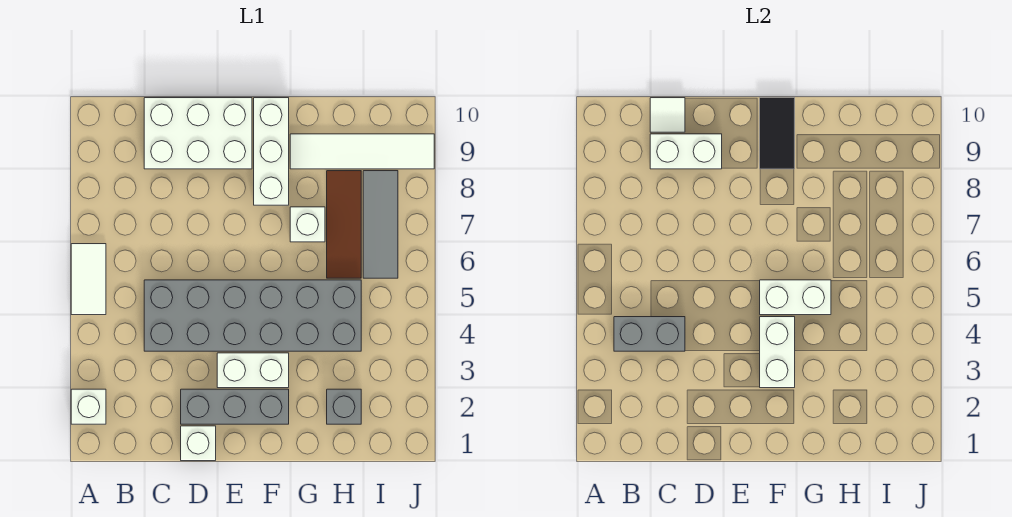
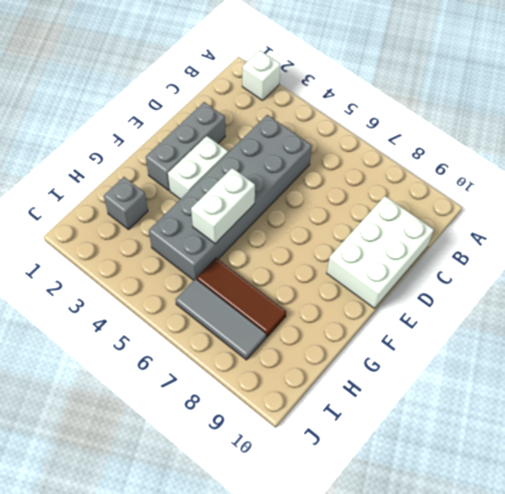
none -> white tile A5:A6 level 1
none -> white brick D1 level 1
none -> white brick F8:F10 level 1

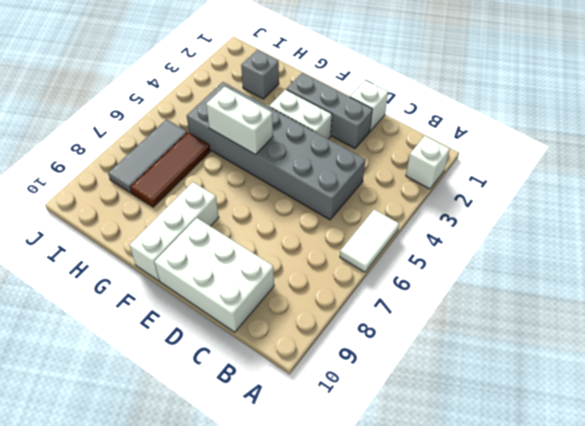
none -> white brick G7 level 1
none -> white tile G9:J9 level 1
none -> grey brick B4:C4 level 2

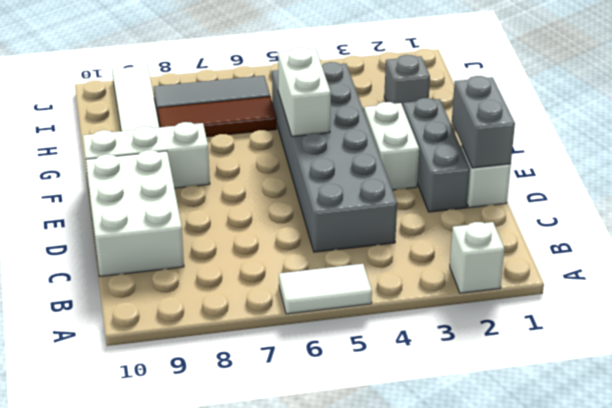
grey brick D1:E1 level 2 -> grey brick B4:C4 level 2
none -> white brick G7 level 1
none -> white brick C9:D9 level 2
none -> white tile C10 level 2

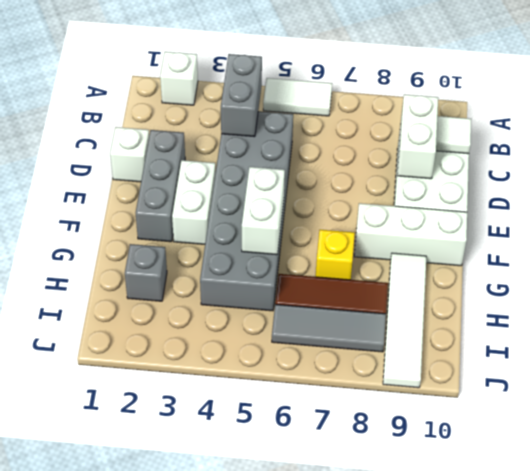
yellow brick G7 level 1 -> white brick G7 level 1
none -> white brick F3:F4 level 2
none -> black tile F9:F10 level 2

